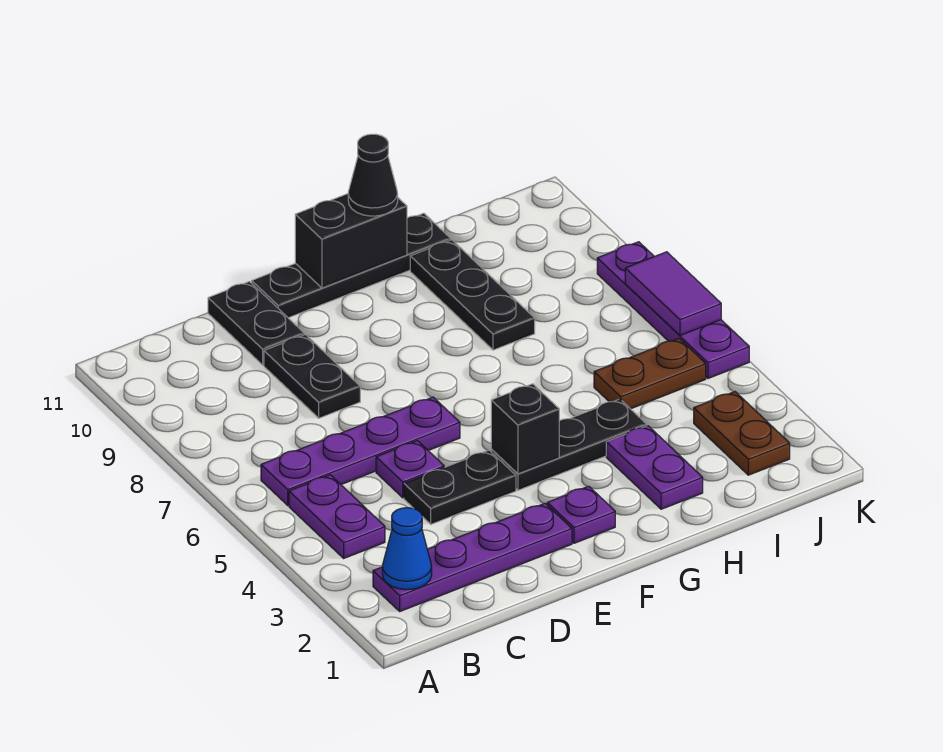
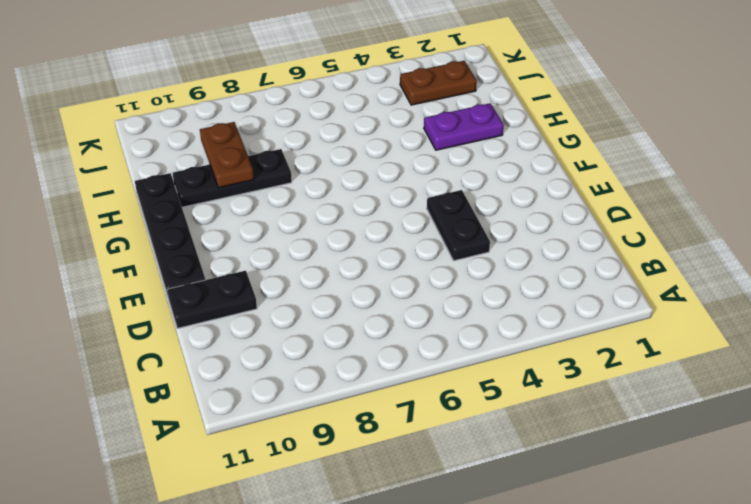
brown plate H9:I9 level 2 -> brown plate I5:J5 level 1
none -> purple plate B2:E2 level 1
none -> purple plate B4:B5 level 1
none -> purple plate B6:E6 level 1

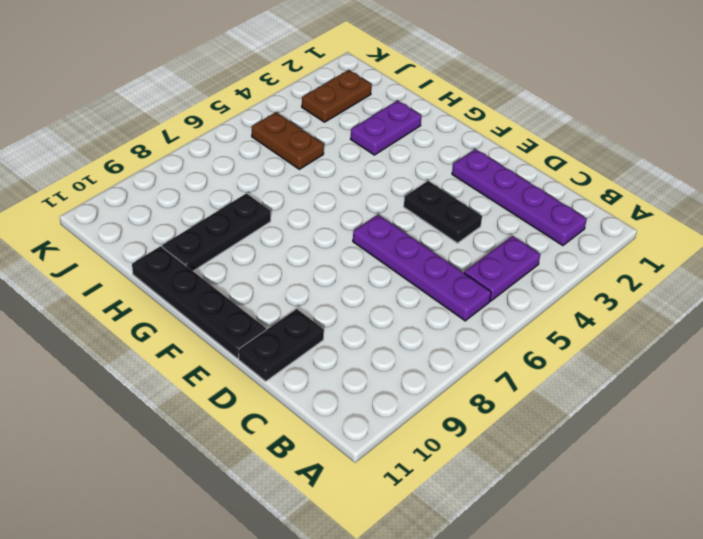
none -> purple plate D5 level 1
none -> black plate D8:D9 level 1
none -> purple plate F2 level 1

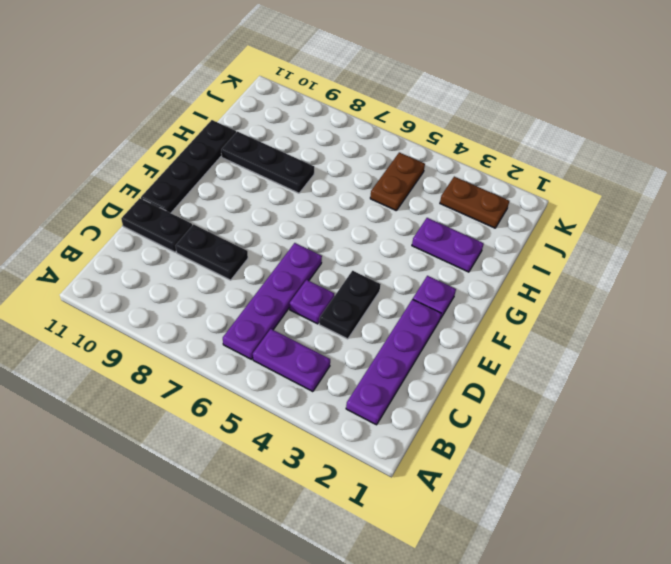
none -> black plate F4:H4 level 1
none -> purple plate K5:K8 level 1
none -> blue cone B2 level 2

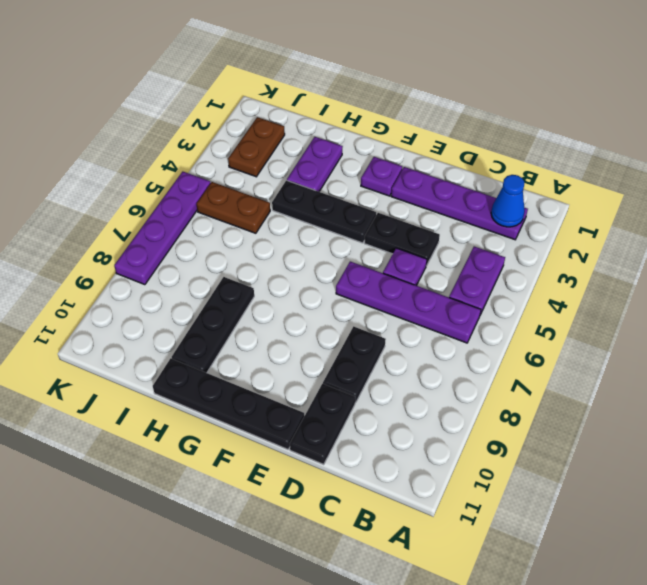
none -> black brick F4 level 2
none -> black brick F11:G11 level 2
none -> purple tile K6:K7 level 2

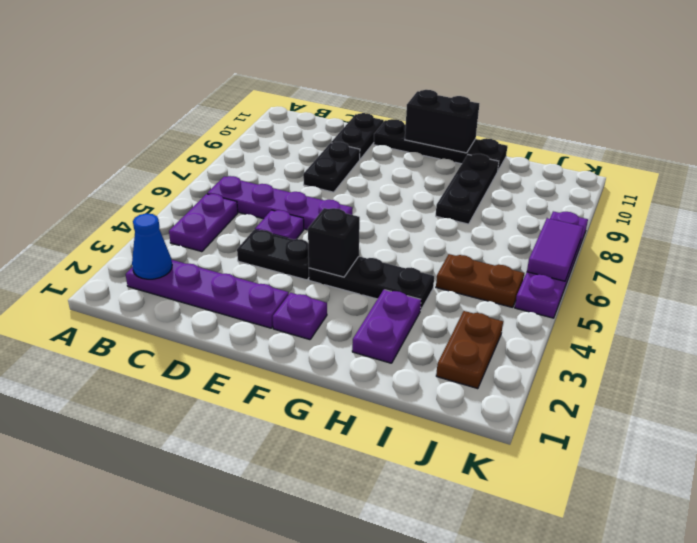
none -> black cone G11 level 3

